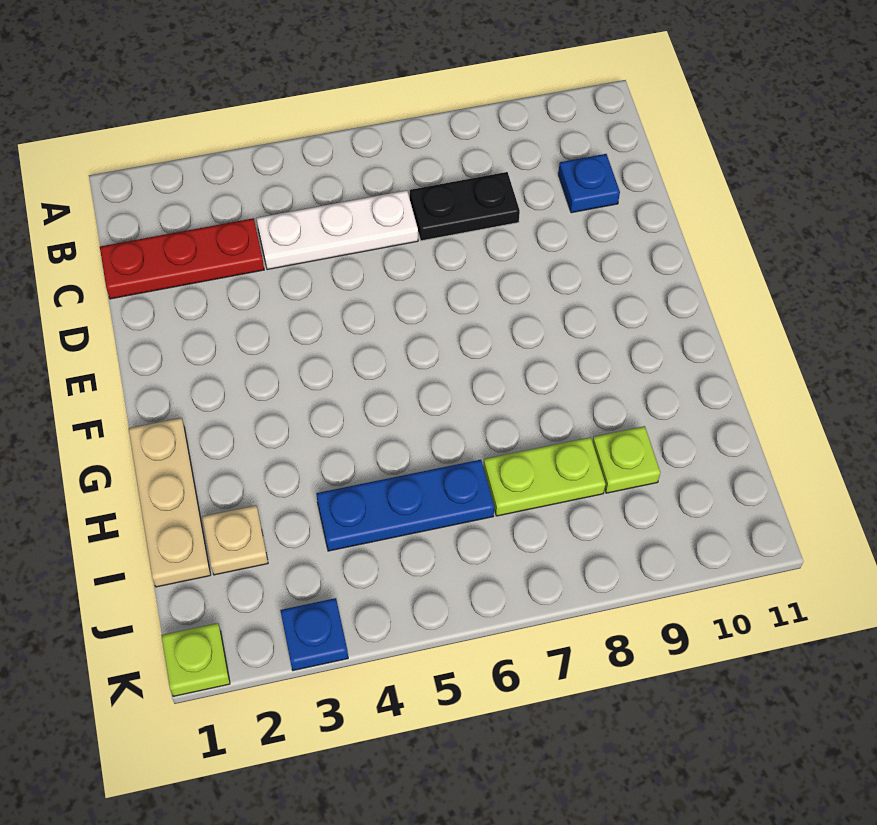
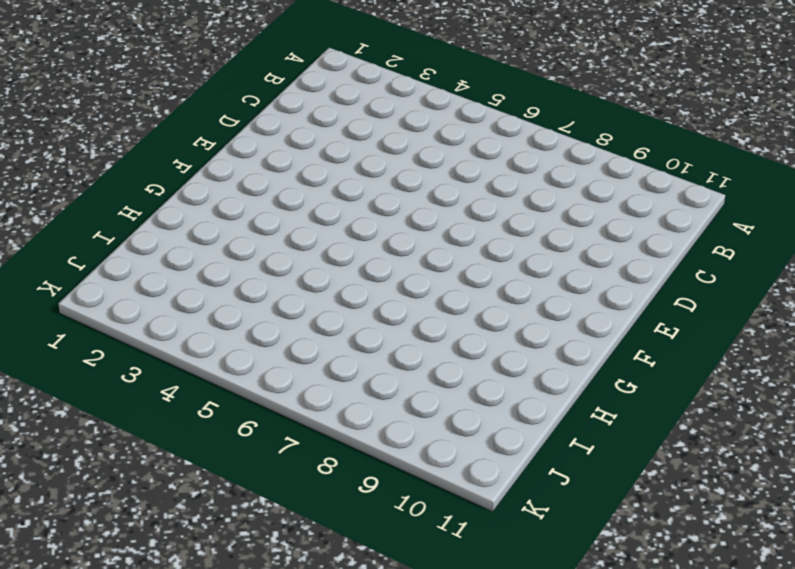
none -> red plate C1:C3 level 1
none -> white plate C4:C6 level 1

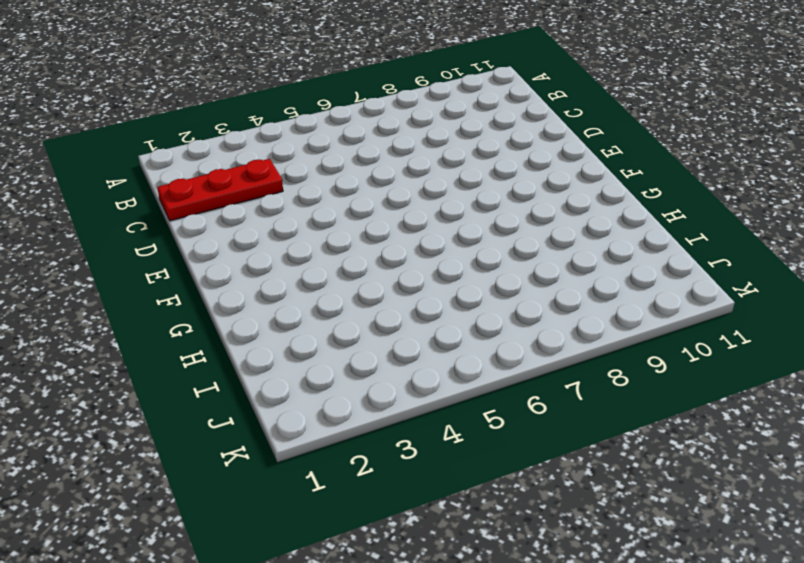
none -> white plate C4:C6 level 1
none -> black plate C7:C8 level 1

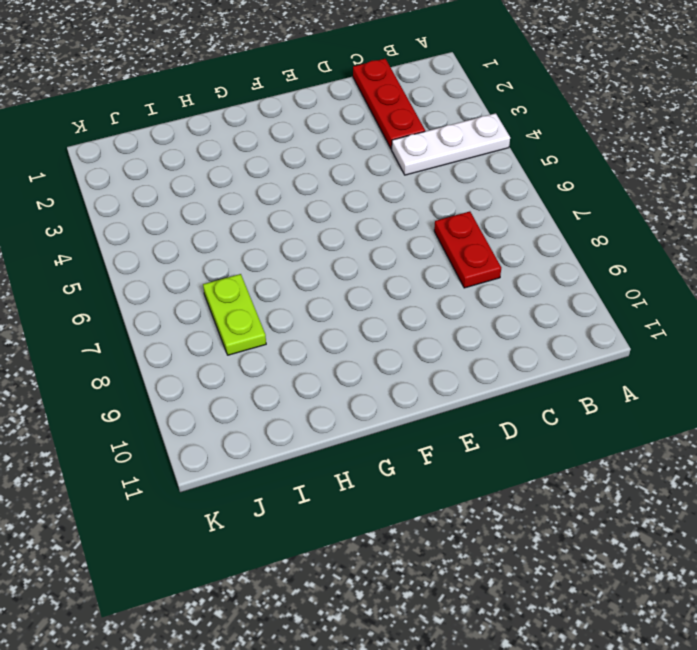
white plate A4:C4 level 1 -> white plate C4:C6 level 1
red plate C7:C8 level 1 -> black plate C7:C8 level 1
none -> blue plate C10 level 1
none -> tan plate G1:I1 level 1

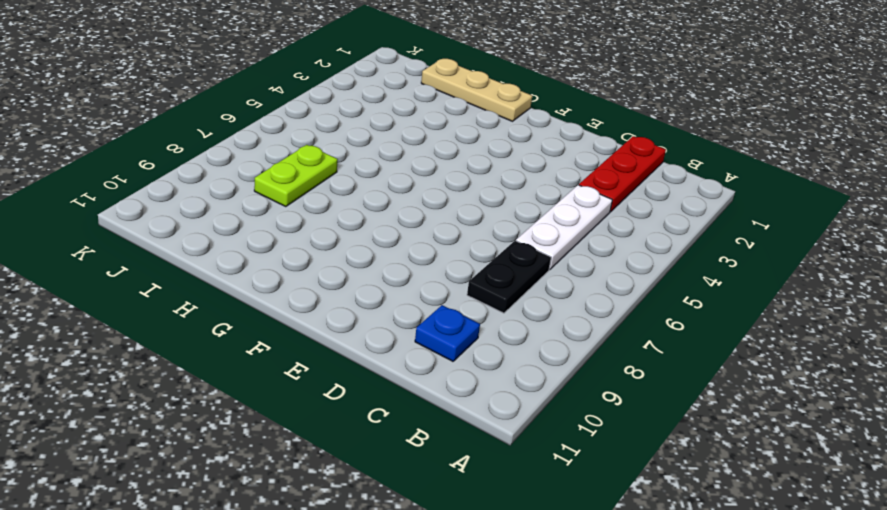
none -> tan plate I2 level 1
none -> blue plate I4:I6 level 1

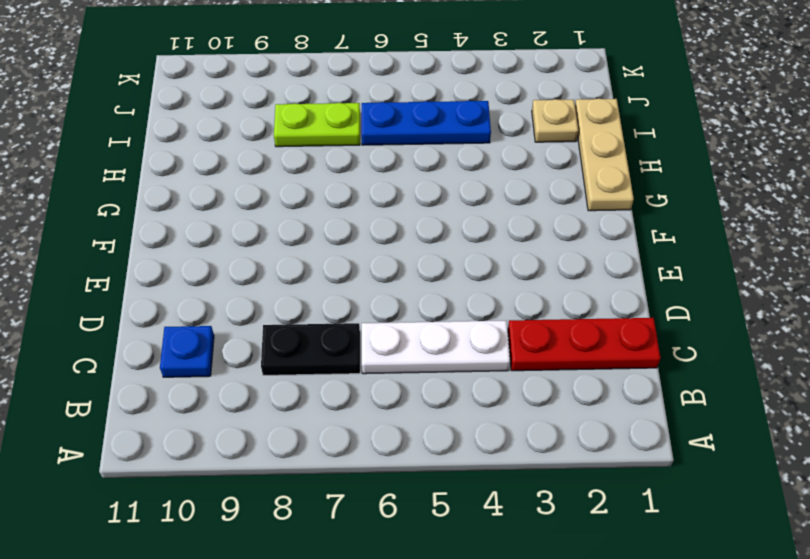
none -> lime plate I9 level 1
none -> lime plate K1 level 1

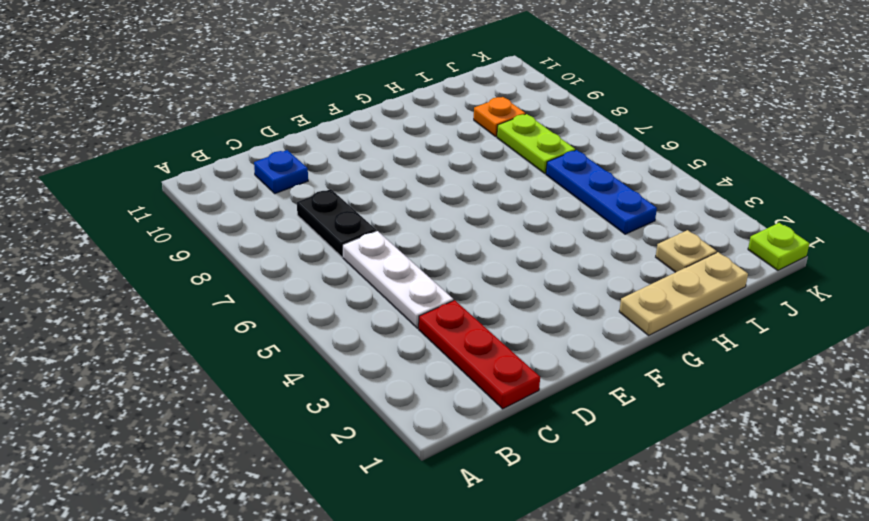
orange plate I9 level 1 -> lime plate I9 level 1
none -> blue plate K3 level 1

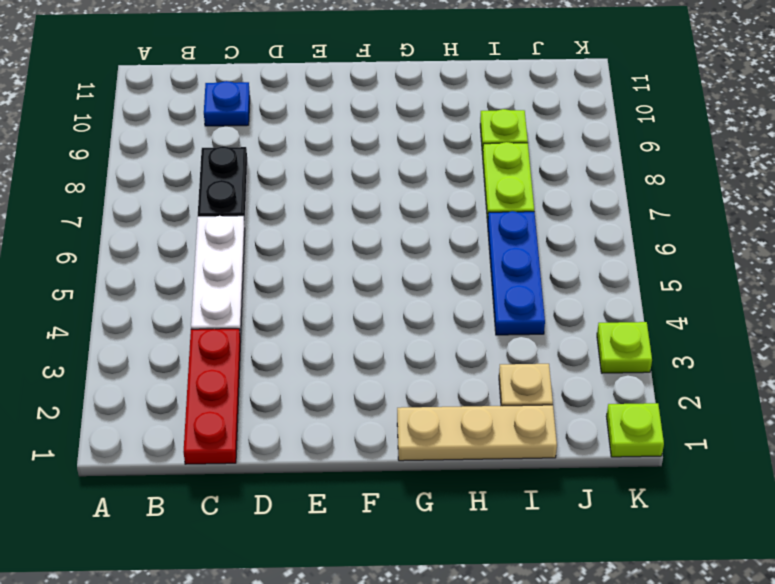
lime plate K3 level 1 -> blue plate K3 level 1

